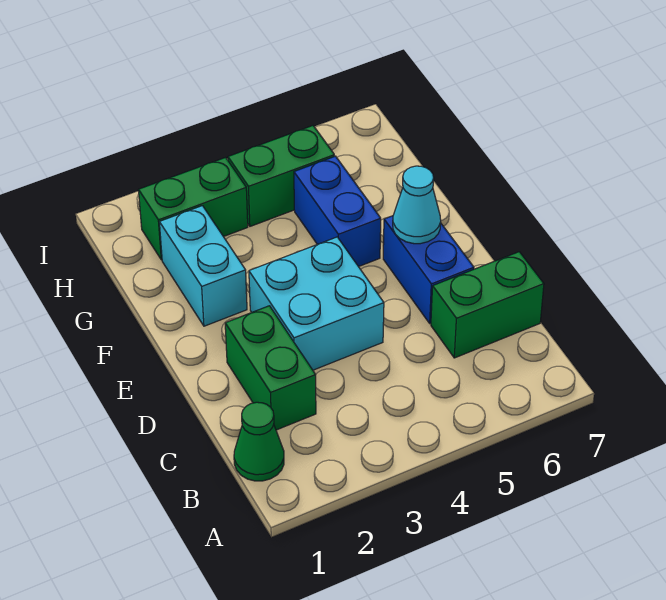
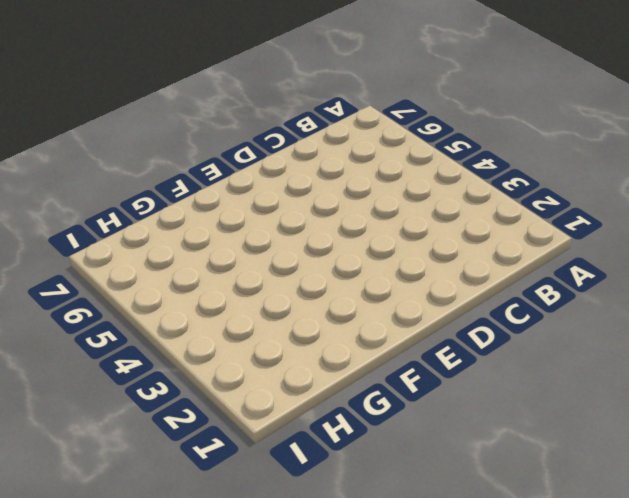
none -> green cone B1 level 1
none -> green brick C2:D2 level 1

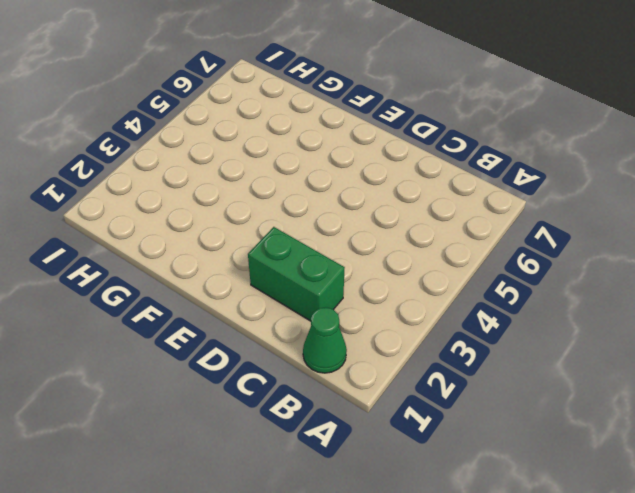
none -> green brick C6:C7 level 1
none -> cyan brick D3:E4 level 1

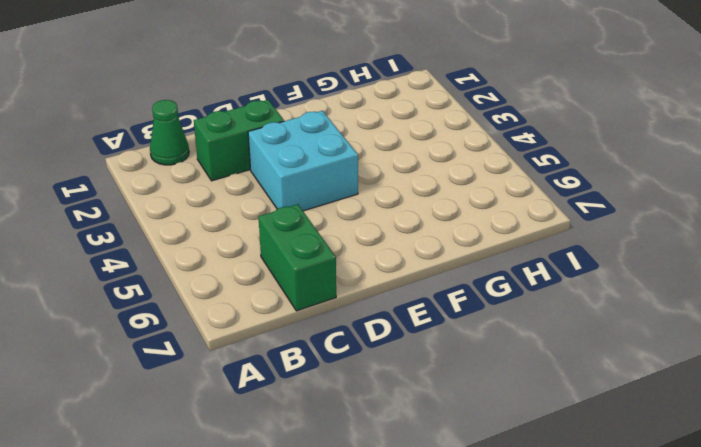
none -> blue brick D6:E6 level 1
none -> cyan brick F2:G2 level 1

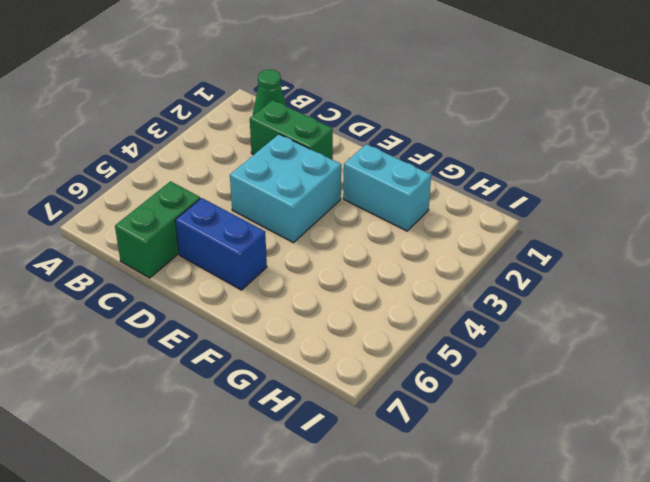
none -> blue brick F5:G5 level 1
none -> green brick H2:H3 level 1

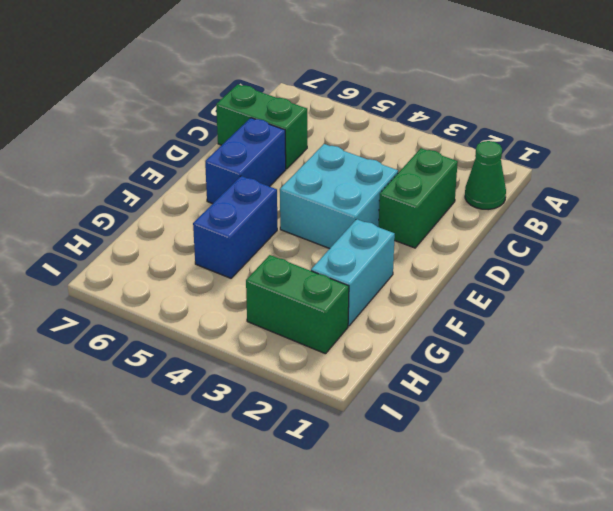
none -> green brick H4:H5 level 1
none -> cyan cone E6 level 2

